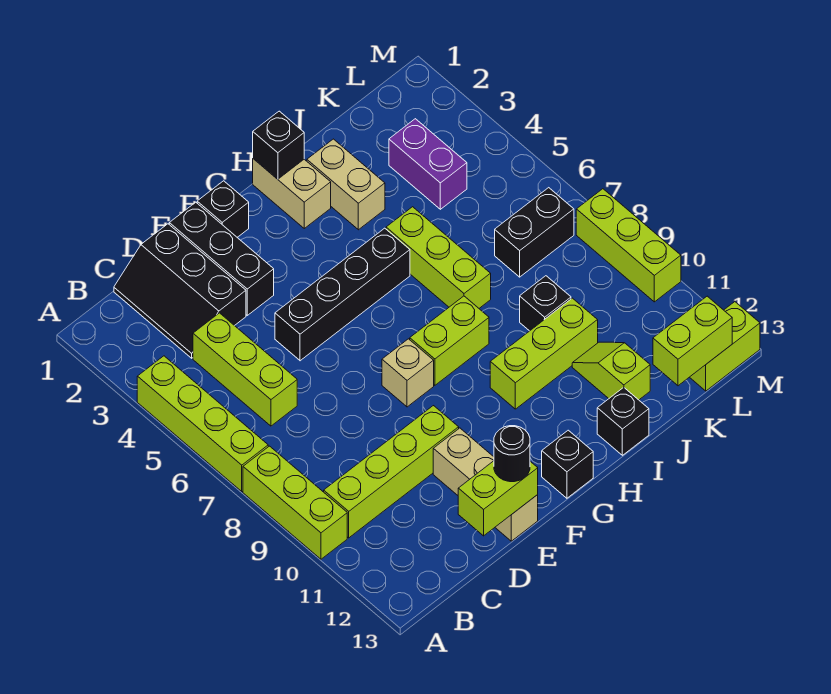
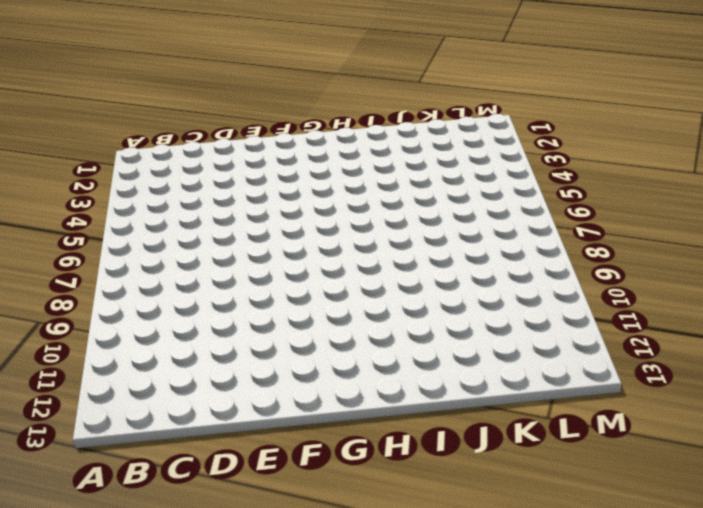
none -> lime brick A4:A7 level 1
none -> lime brick A8:A10 level 1
none -> lime brick B10:E10 level 1

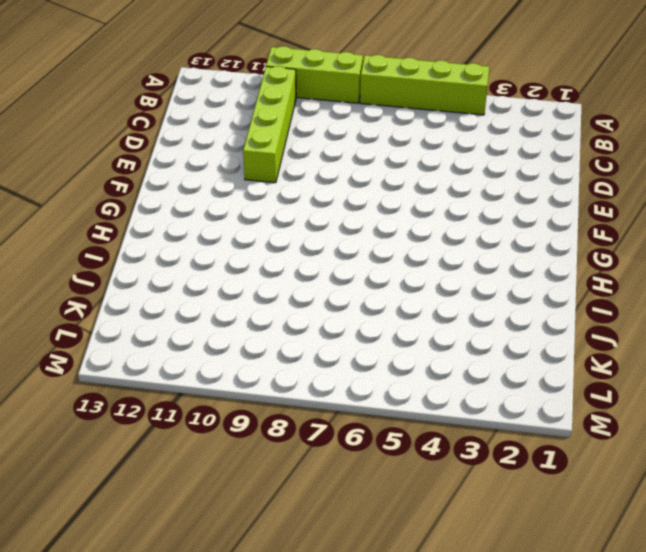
none -> black slope C1:D3 level 1 top D
none -> lime brick C4:C6 level 1
none -> black brick E1:E3 level 1

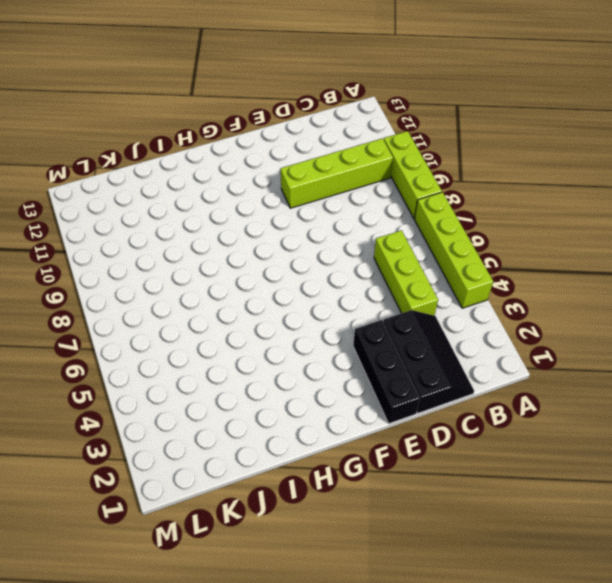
none -> black brick E5:H5 level 1
none -> tan brick E11:E13 level 1
none -> black brick F1 level 1

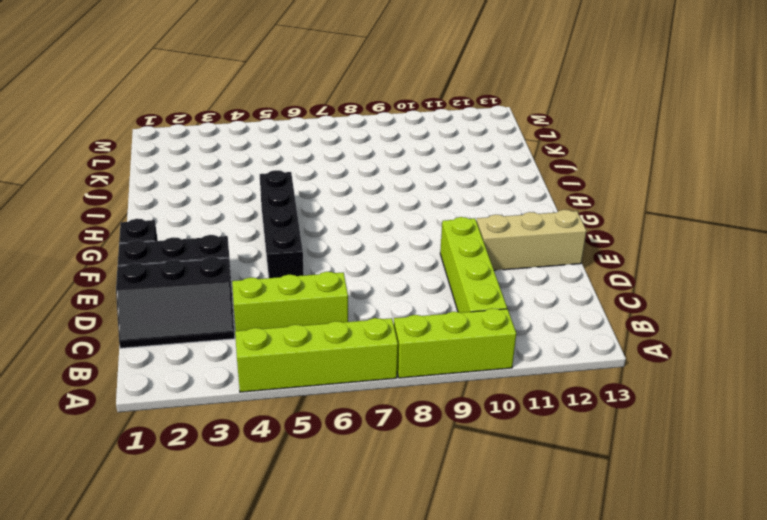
none -> tan brick F8 level 1
none -> lime brick G8:H8 level 1
none -> black brick G13 level 1

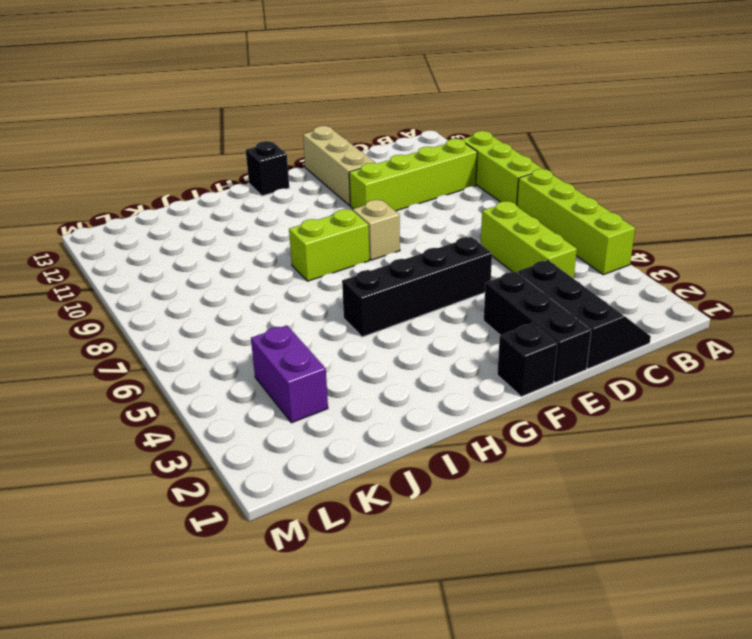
none -> tan brick H1:H2 level 1
none -> lime brick H10:J10 level 1
none -> tan brick I2:I3 level 1

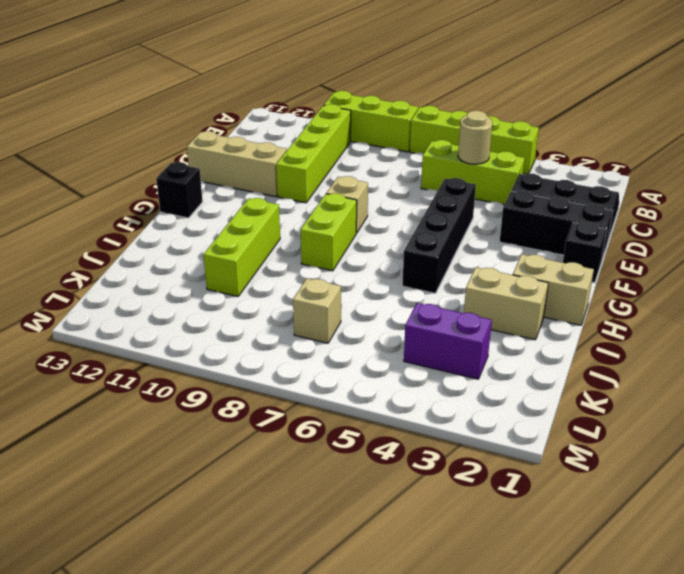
tan round brick C5 level 2 -> none
tan brick K7 level 1 -> black brick K7:L7 level 1
none -> lime brick I5:I7 level 1
none -> black brick I13 level 1
none -> black brick J9 level 1

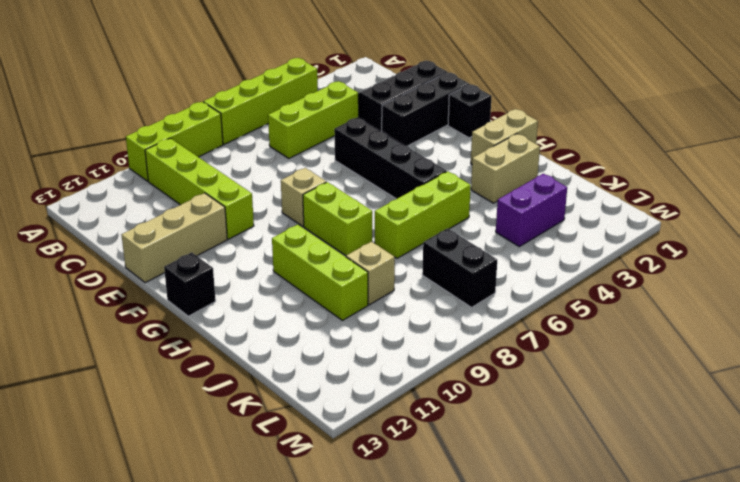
tan brick J9 level 1 -> black brick J9 level 1
none -> black brick I13 level 1
none -> lime slope J11:J12 level 1 top 12
none -> lime brick L13:M13 level 1

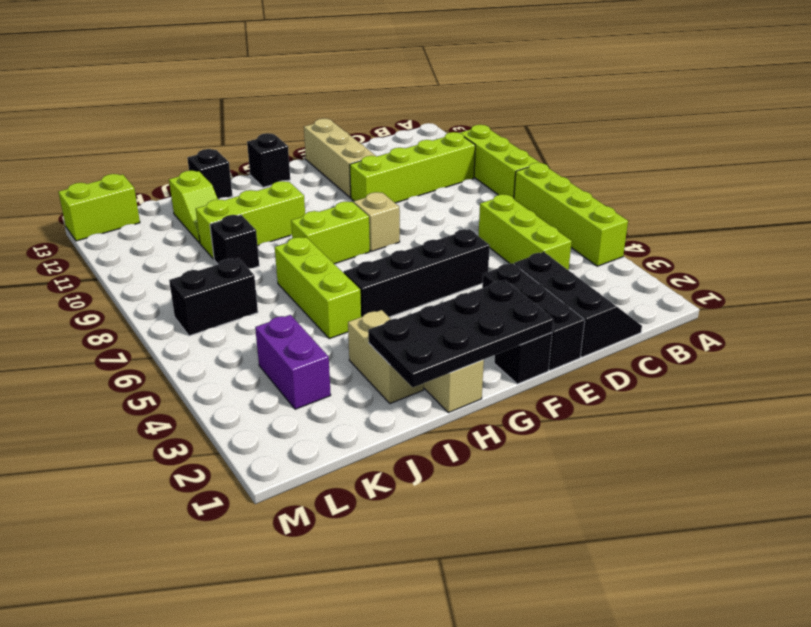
black plate F1:I2 level 2 -> black brick H1 level 2
none -> lime brick M8:M10 level 1
none -> lime brick D13:E13 level 2
none -> lime brick K13:L13 level 2

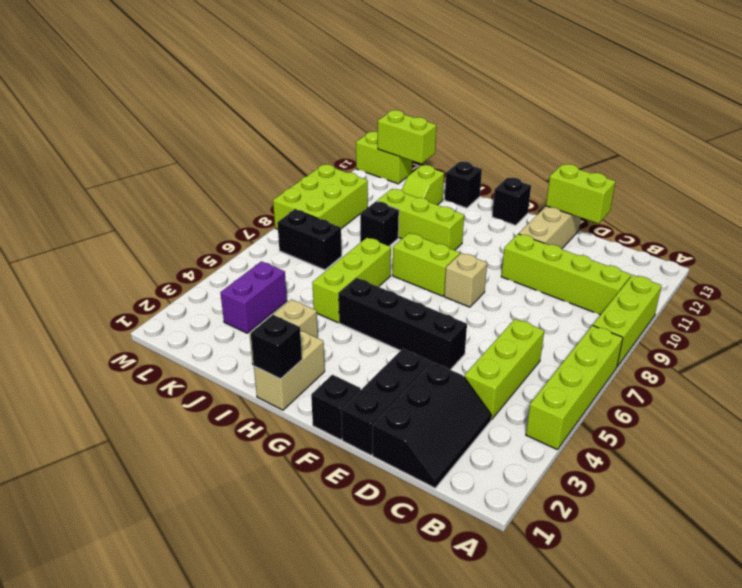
lime brick L8:M10 level 1 -> lime brick M8:M10 level 1
none -> black round brick E13 level 3

